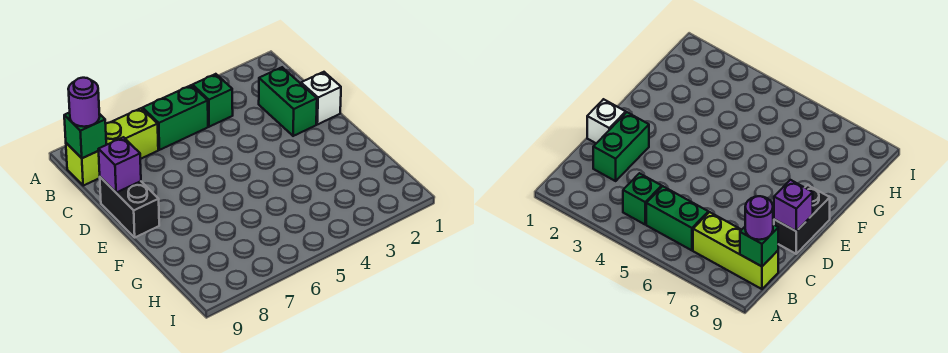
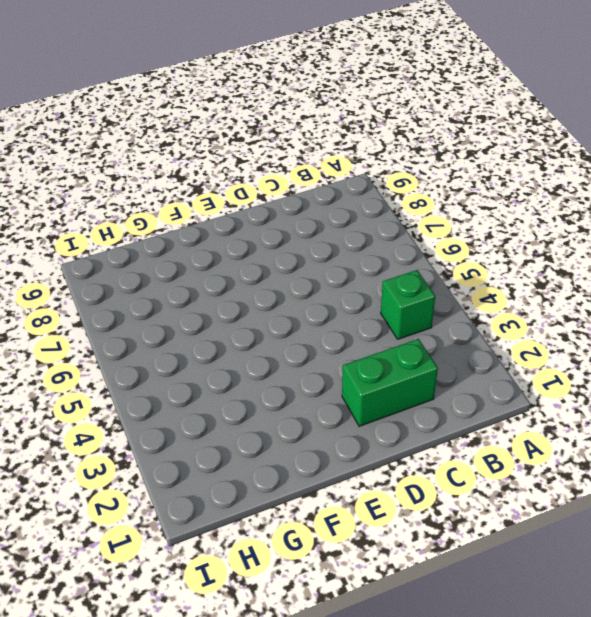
none -> green brick B5:B6 level 1
none -> lime brick B7:B9 level 1

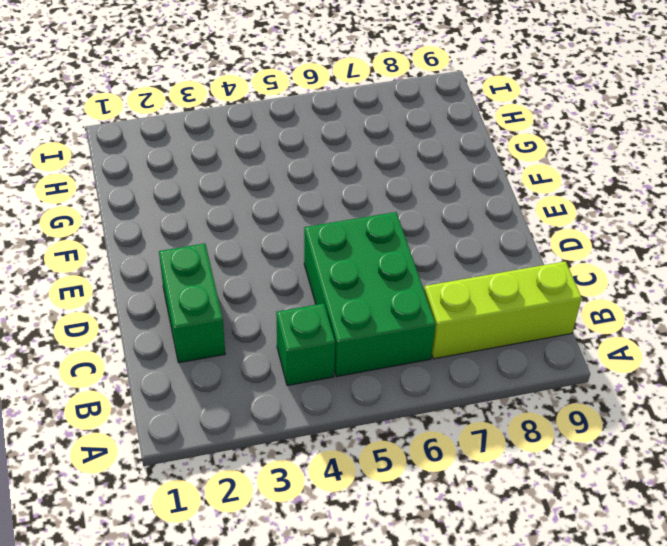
green brick B5:D6 level 1 -> green brick B5:B6 level 1
none -> white brick D1 level 1
none -> black brick D9:E9 level 1

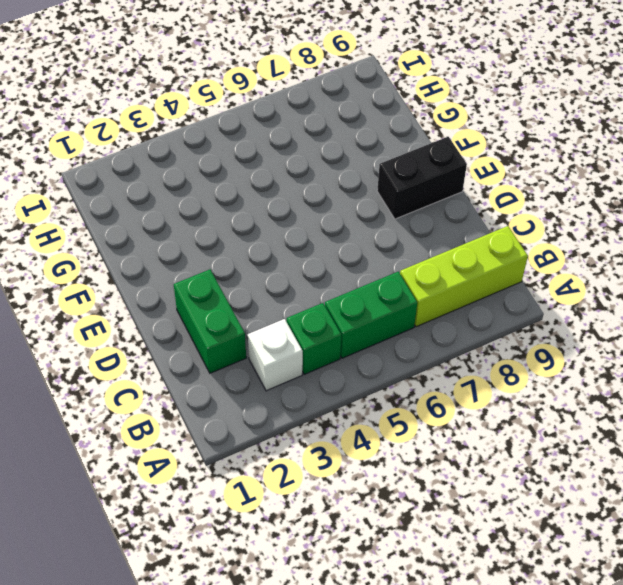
white brick B3 level 1 -> white brick D1 level 1
black brick E8:E9 level 1 -> black brick D9:E9 level 1
none -> green brick B9 level 2
none -> purple brick D9 level 2

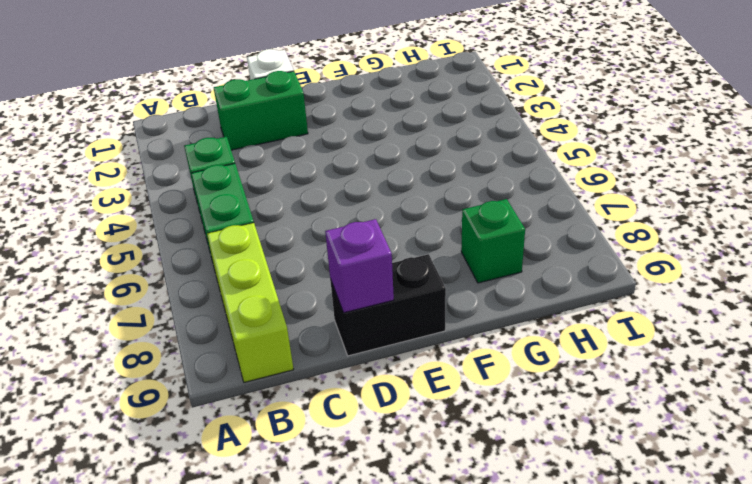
green brick G8 level 1 -> green brick B9 level 2
none -> purple round brick B9 level 3

